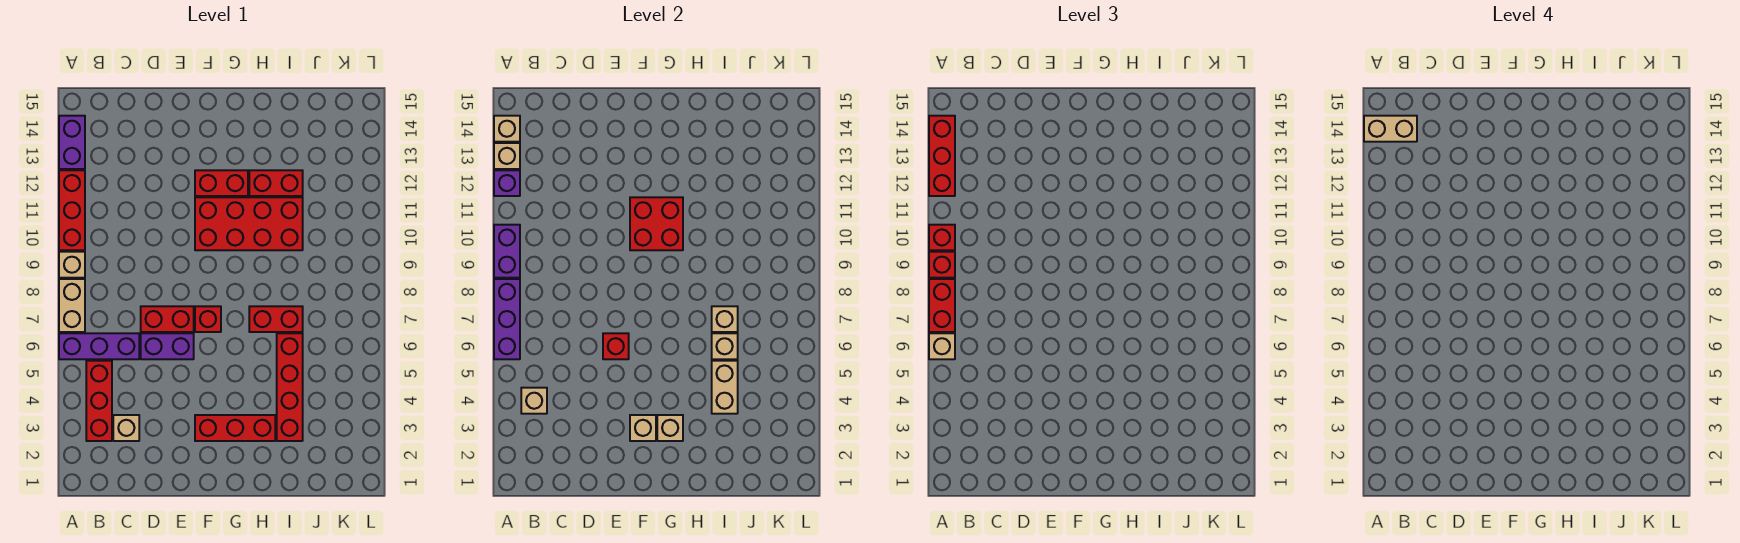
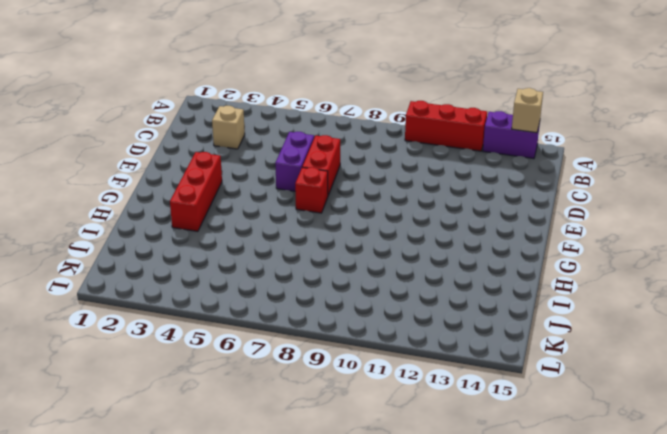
none -> purple brick A6:C6 level 1
none -> tan brick A7:A8 level 1
none -> tan brick A9 level 1
none -> red brick B3:B5 level 1

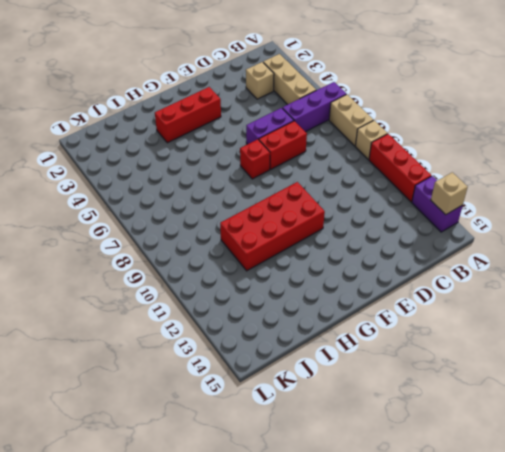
tan brick B3:B5 level 1 -> red brick B3:B5 level 1
none -> red brick F12:G12 level 1
none -> red brick H7:I7 level 1
none -> red brick H12:I12 level 1
none -> red brick I3:I6 level 1

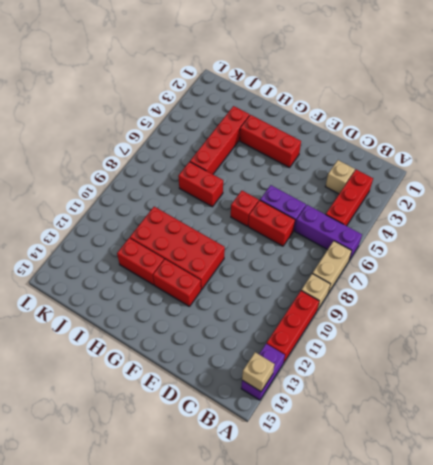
none -> purple brick A6:A8 level 2
none -> purple brick A9:A10 level 2
none -> purple brick A12 level 2
none -> tan brick A13 level 2

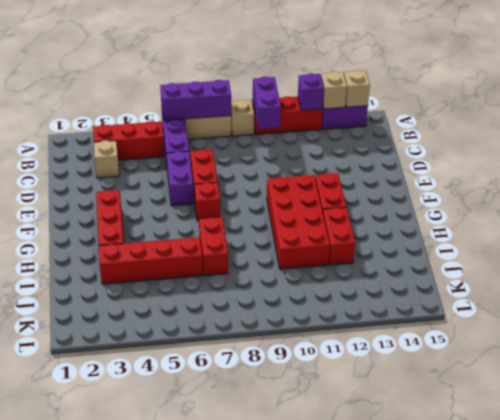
purple brick A10:B10 level 2 -> purple brick A9:A10 level 2
none -> tan brick B4 level 2
none -> red brick E6 level 2
none -> tan brick F3 level 2
none -> red brick F10:G11 level 2

